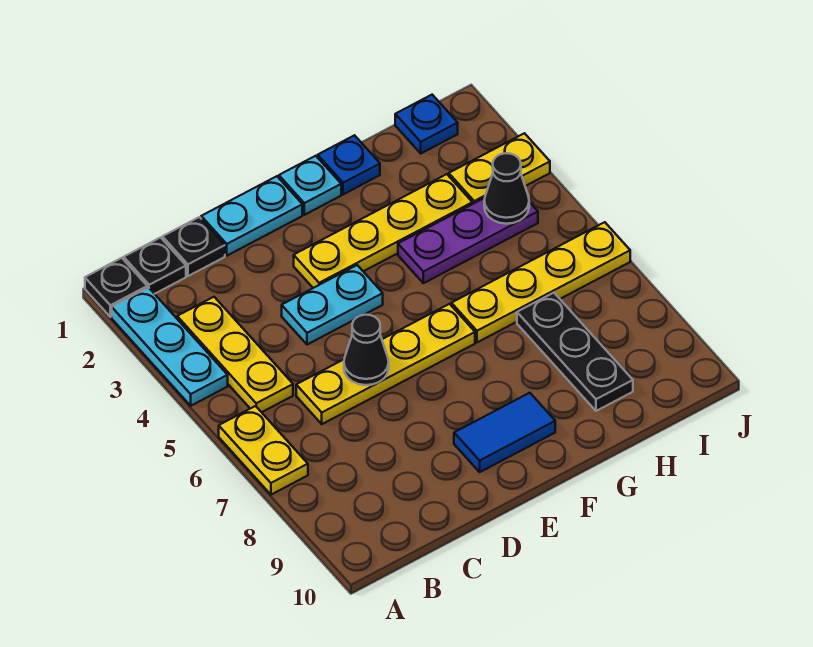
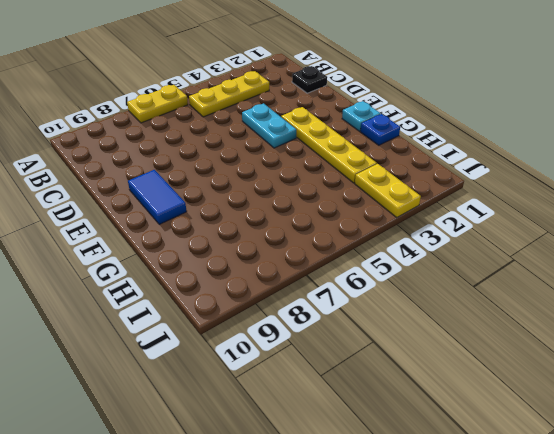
none -> black plate A1 level 1
none -> cyan plate A2:A4 level 1
none -> black plate B1 level 1

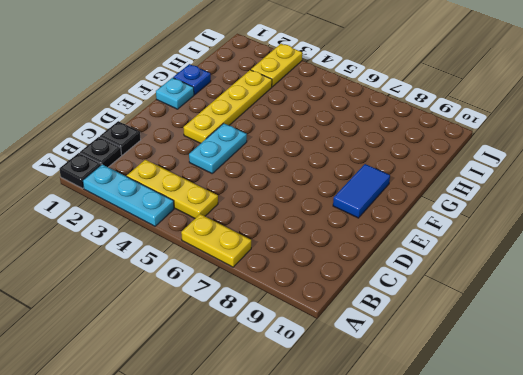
none -> yellow plate C6:F6 level 1
none -> cyan plate D1:E1 level 1
none -> purple plate G4:I4 level 1

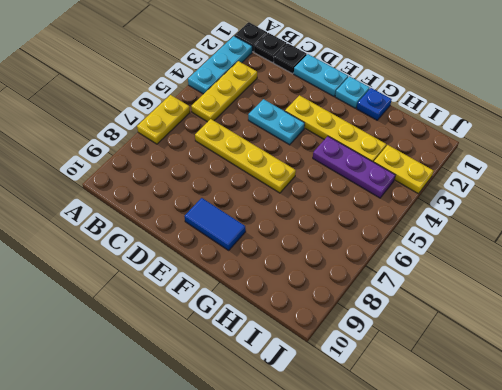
none -> yellow plate G6:J6 level 1
none -> black plate H7:H9 level 1
none -> blue plate I1 level 1

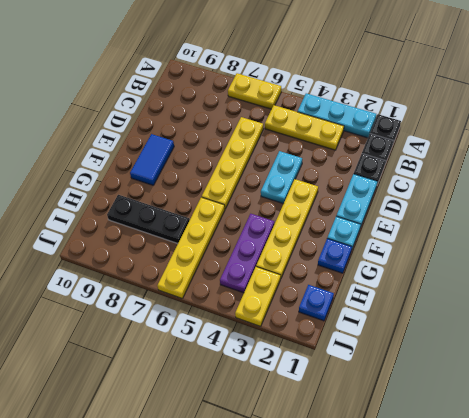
none -> black cone D6 level 2
none -> black cone I4 level 2

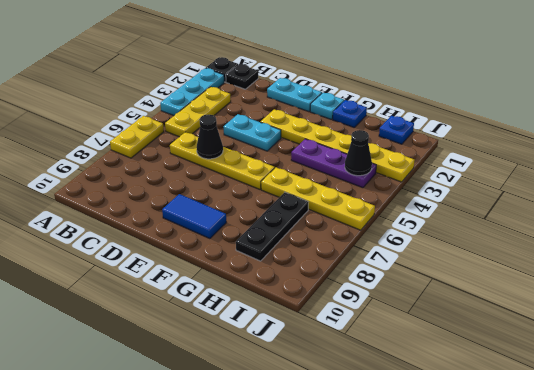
none -> black plate C1 level 1

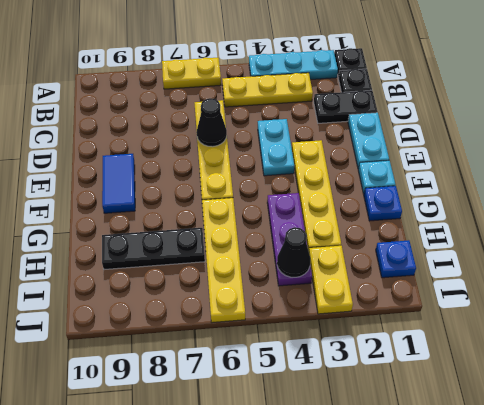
black plate C1:C2 level 1 -> black plate C1 level 1

